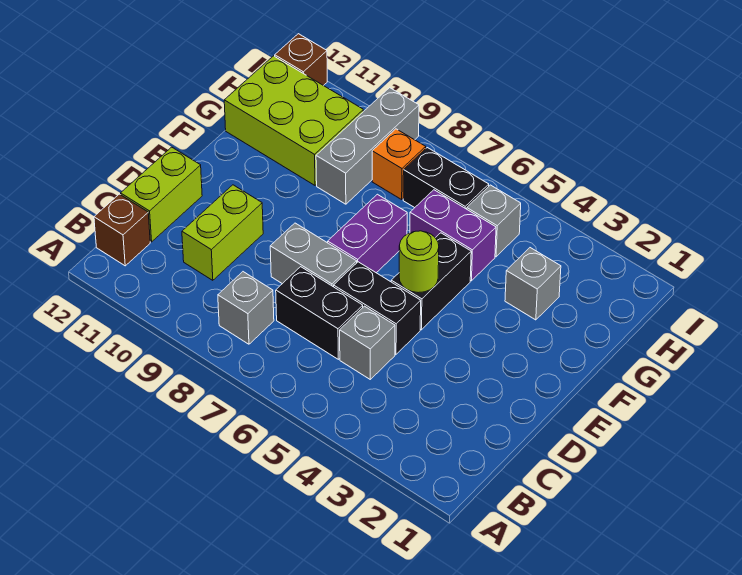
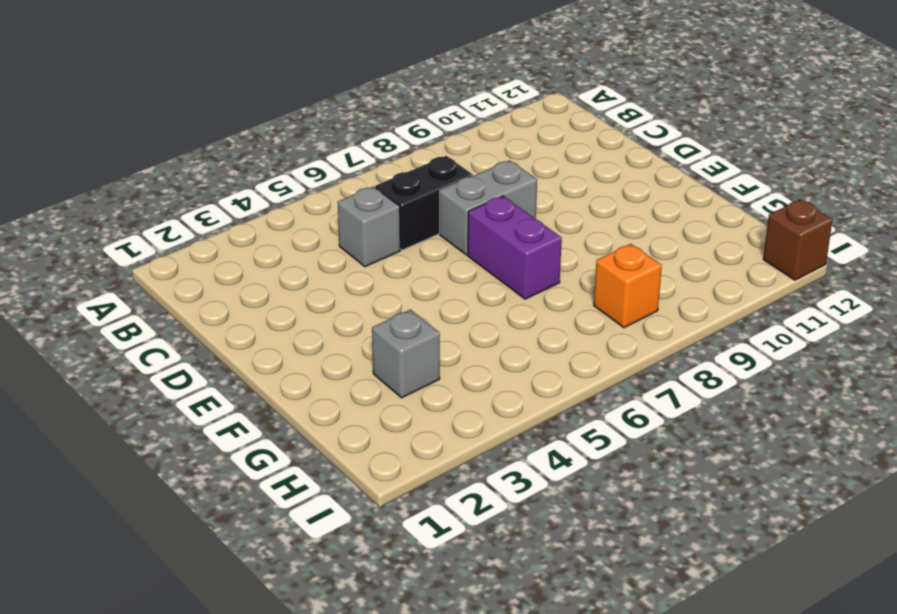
none -> grey brick B8 level 1
none -> brown brick B12 level 1
none -> lime brick C10:D10 level 1

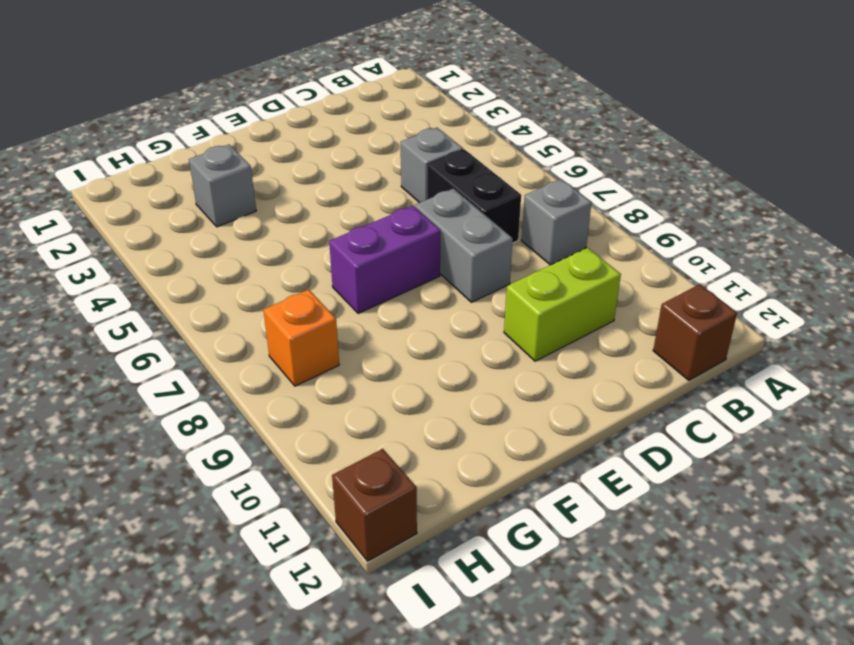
none -> lime brick C12:D12 level 1
none -> black brick D5:D6 level 1
none -> black brick E5:F5 level 1

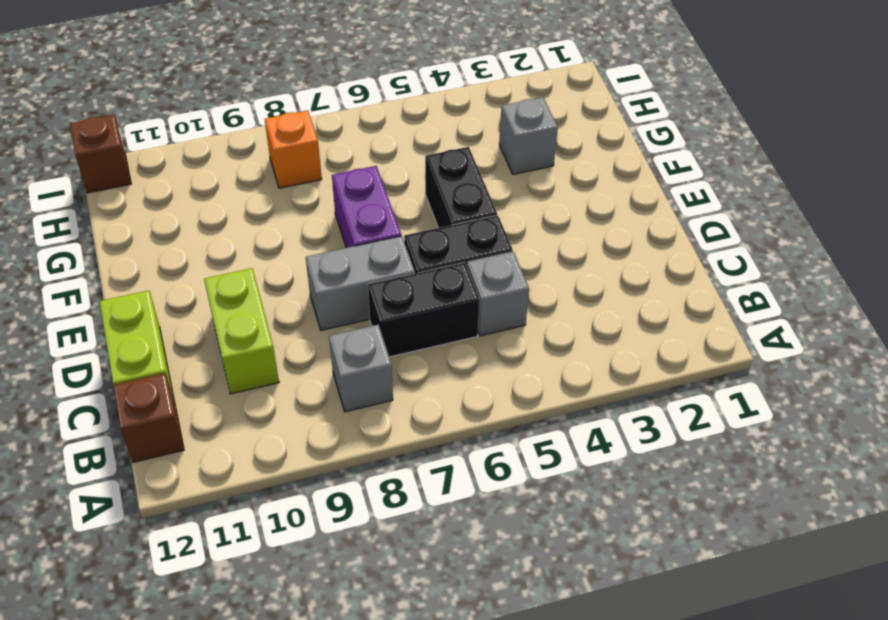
none -> purple brick G5:G6 level 1
none -> grey brick G9:I9 level 1
none -> lime brick G10:H12 level 1

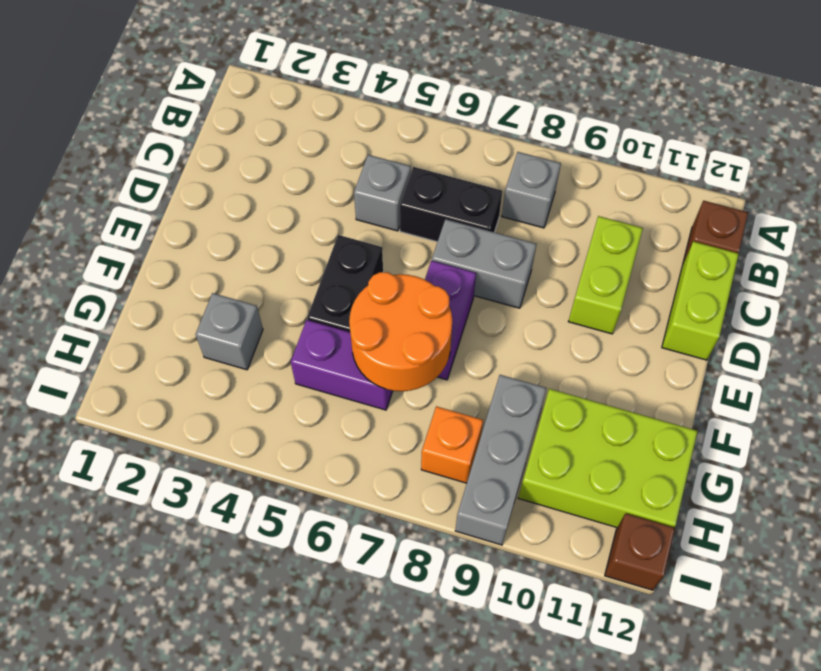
orange round brick F6:G7 level 2 -> none
none -> black brick D5:D6 level 1
none -> grey brick H5 level 1
none -> black brick H6:H7 level 1

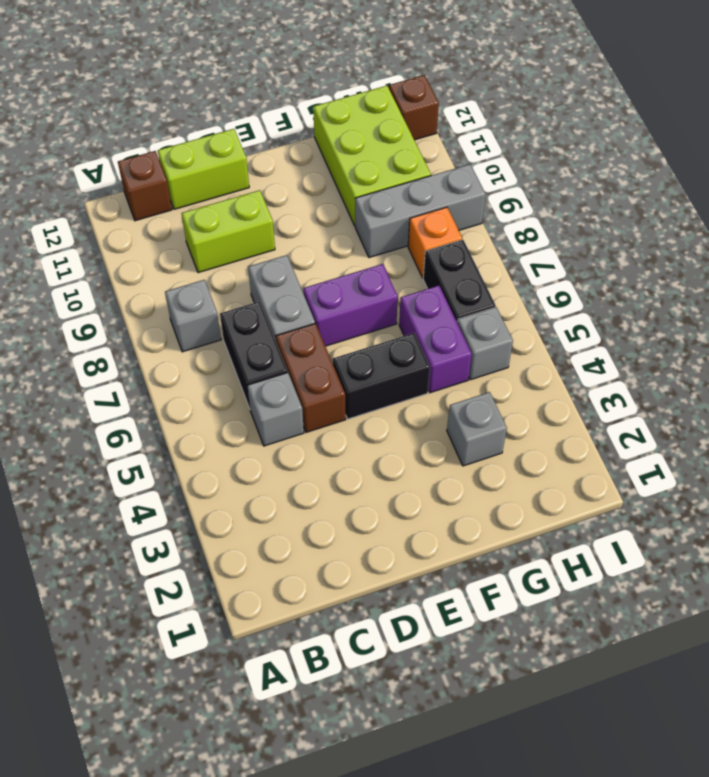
brown brick D5:D6 level 1 -> black brick D5:D6 level 1
none -> lime round brick E5 level 2

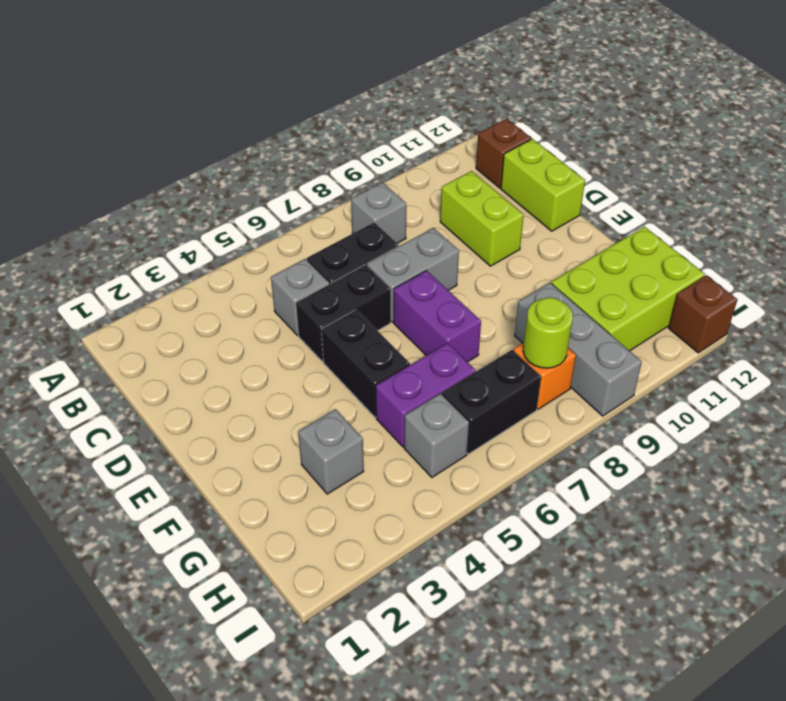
lime round brick H8 level 2 -> lime round brick E5 level 2

